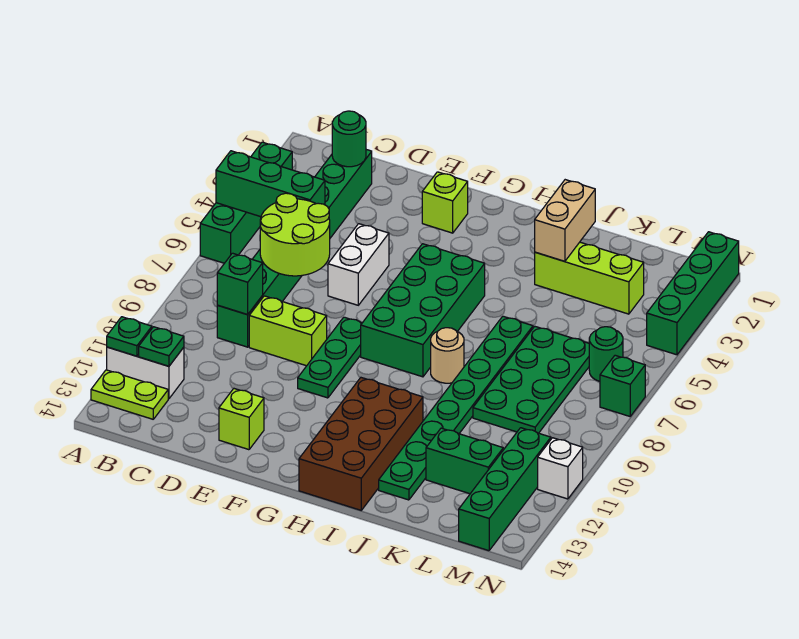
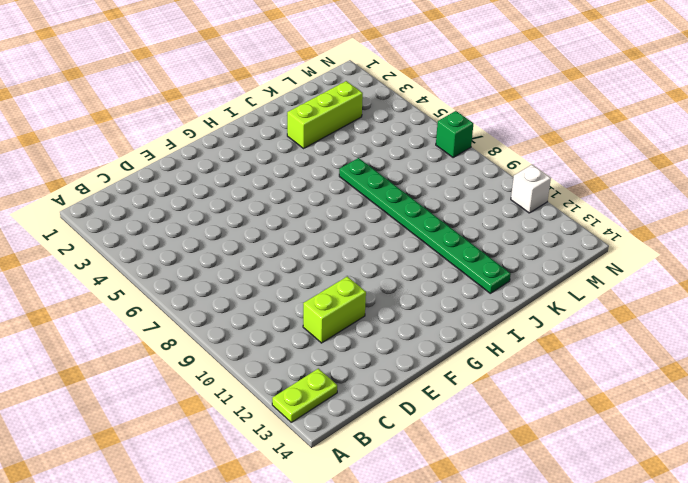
lime brick D11:E11 level 1 -> lime brick D9:E9 level 1
none -> green brick A3:A6 level 1
none -> white brick A12:B12 level 1
none -> green brick C2:C9 level 1

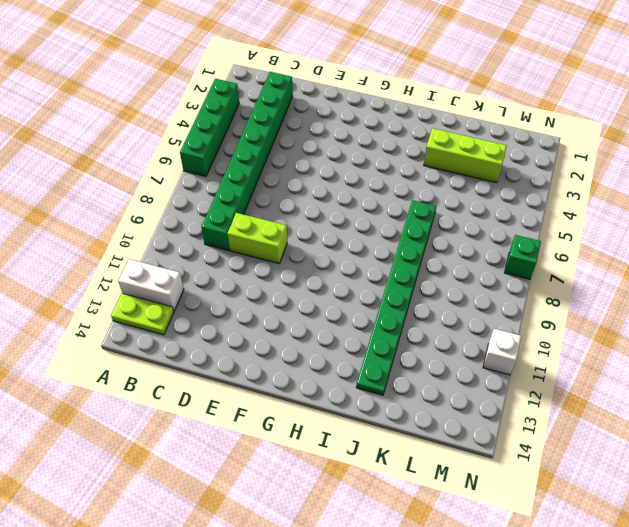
none -> white brick E5:E6 level 1
none -> lime brick E13 level 1
none -> lime brick F2 level 1

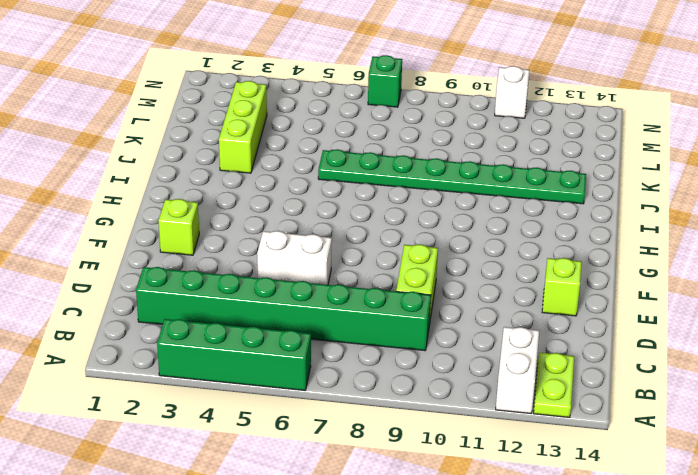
none -> green plate F8:F10 level 1
none -> green brick G5:H8 level 1
none -> brown brick H11:I14 level 1

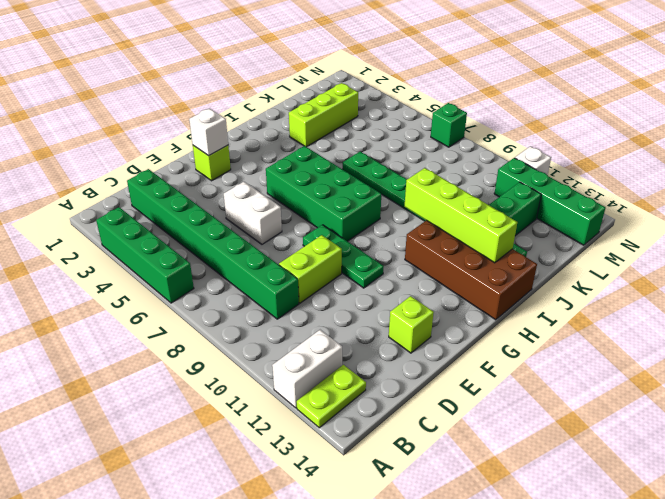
white brick F2 level 2 -> none
lime brick I10:I13 level 2 -> none
none -> tan round brick I8 level 1
none -> green plate K6:L9 level 1
none -> green round brick M6 level 1

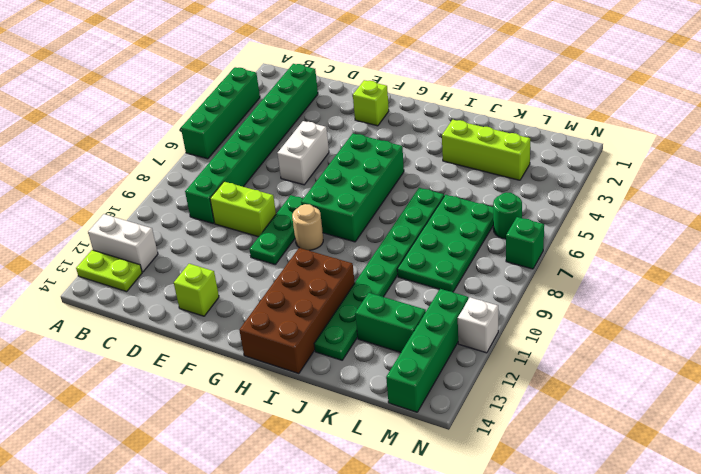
tan round brick G9 level 1 -> tan round brick I8 level 1
none -> green brick N1:N4 level 1
none -> green brick A5:C5 level 2
none -> green plate A12 level 2

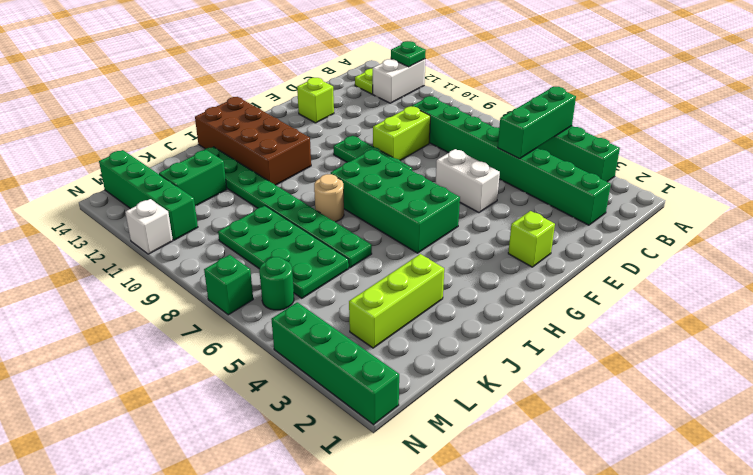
none -> green plate B12 level 2
none -> green round brick C2 level 2
none -> lime round brick C6:D7 level 2

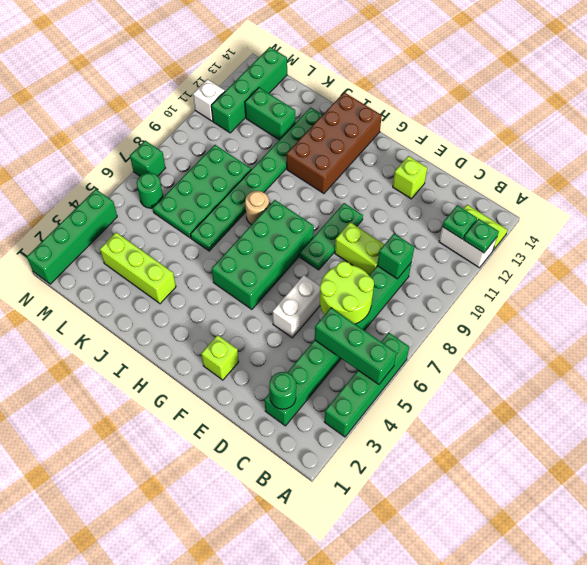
none -> tan brick J2:J3 level 2

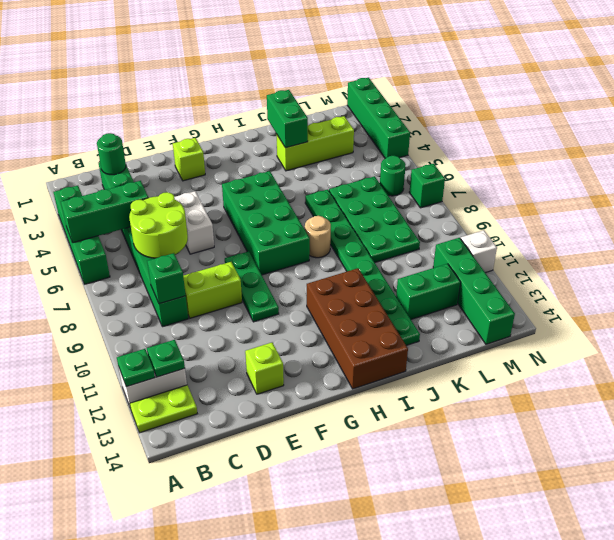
green brick J2:J3 level 2 -> tan brick J2:J3 level 2

